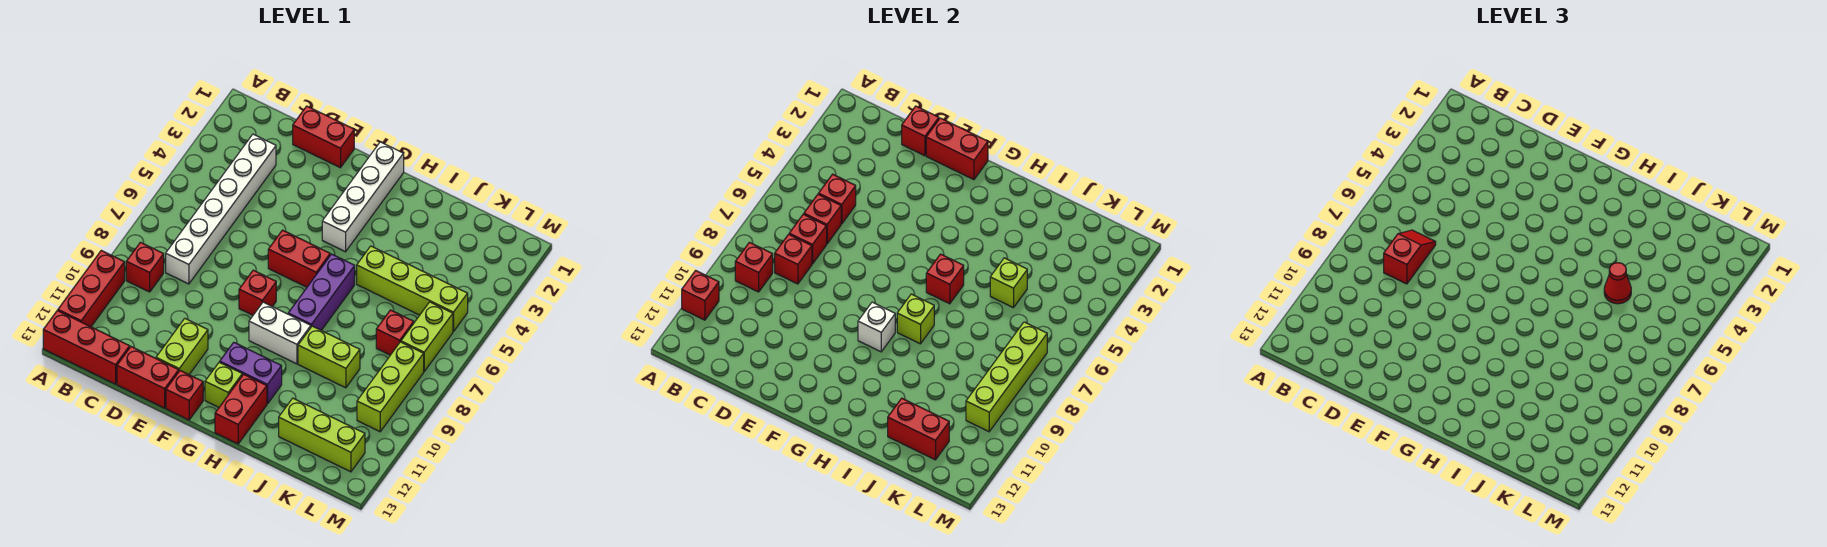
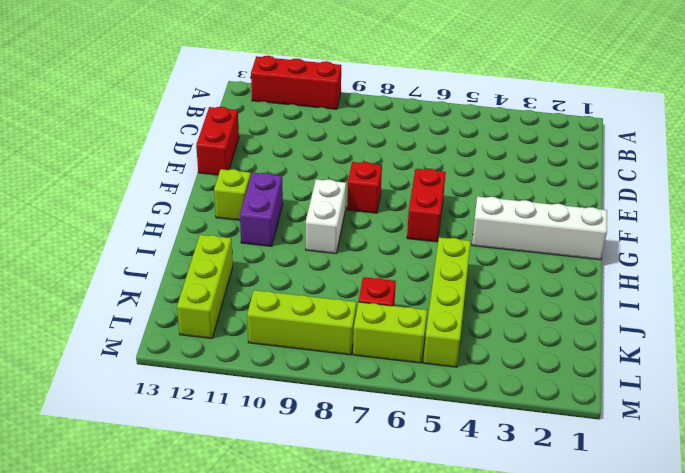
none -> red brick A13:C13 level 1
none -> red brick B9 level 1
none -> white brick C3:C8 level 1
none -> red brick D1:E1 level 1

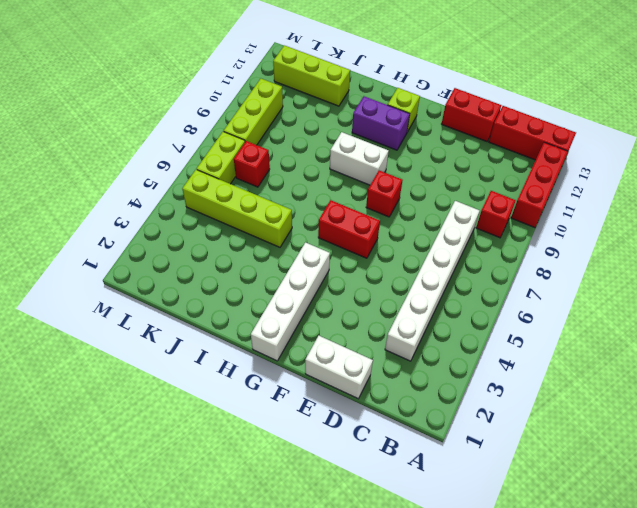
white brick D1:E1 level 1 -> red brick D1:E1 level 1
none -> lime brick E11:E12 level 1
none -> red brick F13 level 1
none -> purple brick H6:H8 level 1
none -> red brick H12:H13 level 1

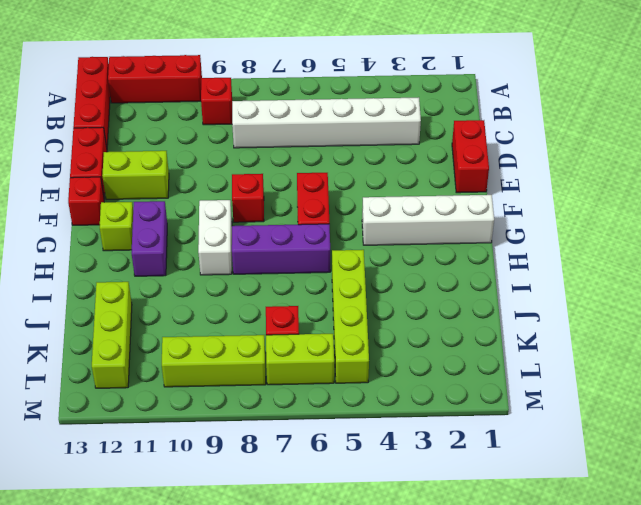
none -> red brick H12:H13 level 1
none -> lime brick I9:J9 level 1
none -> red brick A11 level 2
none -> red brick B9 level 2

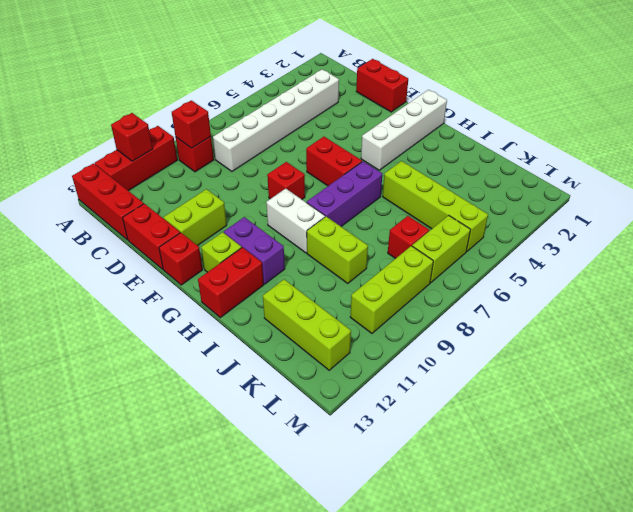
none -> red brick C5 level 2
none -> red brick C6 level 2
none -> red brick C7 level 2
none -> red brick C8 level 2

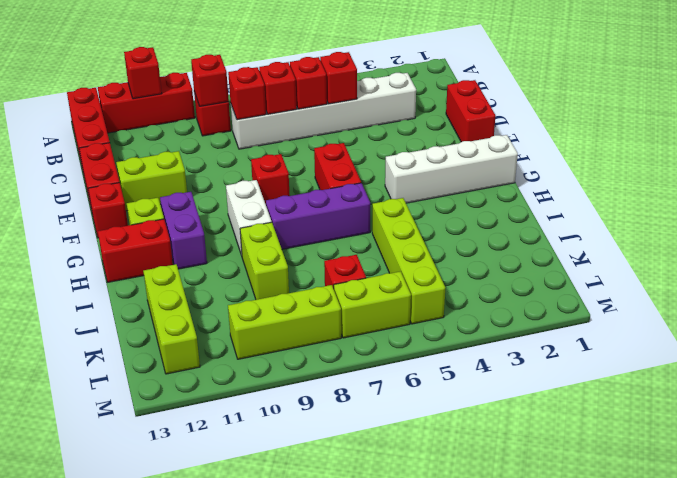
none -> red brick D1 level 2
none -> red brick E1:F1 level 2
none -> white brick G9 level 2
none -> red brick H6 level 2

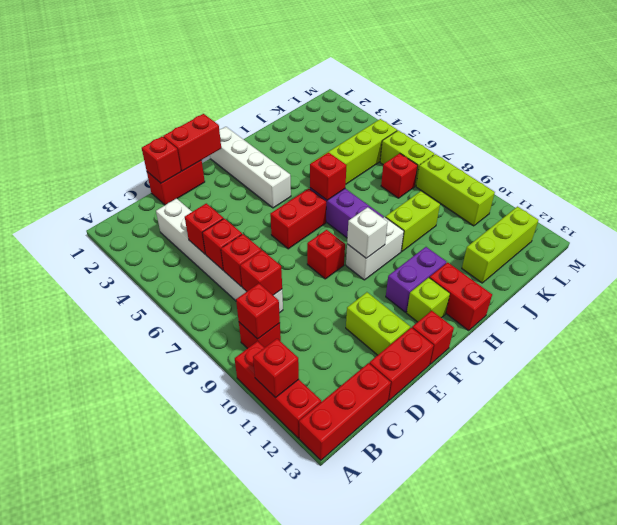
none -> lime brick H8 level 2
none -> lime brick J5 level 2
none -> red brick J12:K12 level 2
none -> lime brick L7:L10 level 2

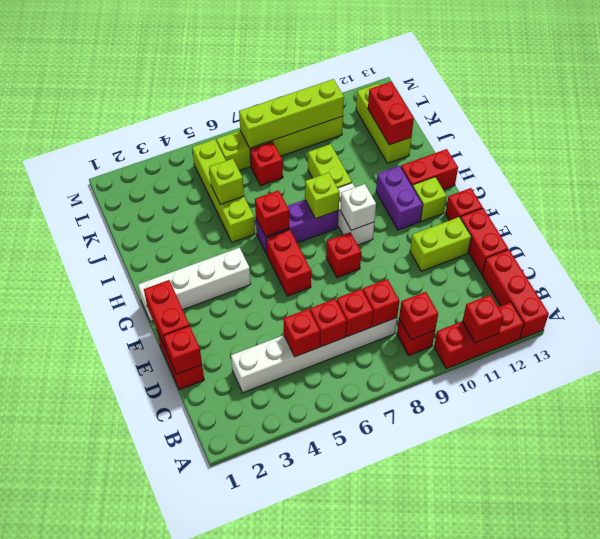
none -> red slope C7:C8 level 3 top 8
none -> red cone J5 level 3

